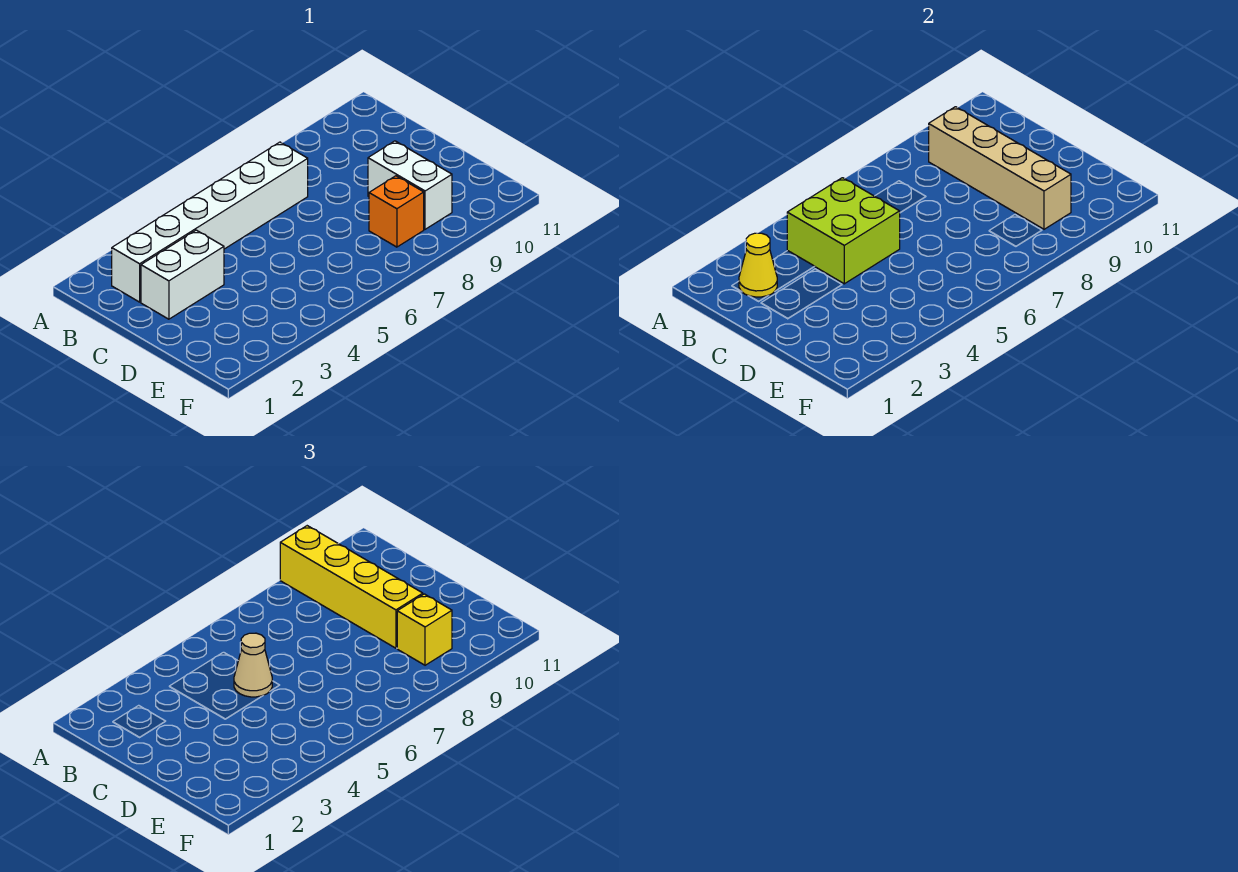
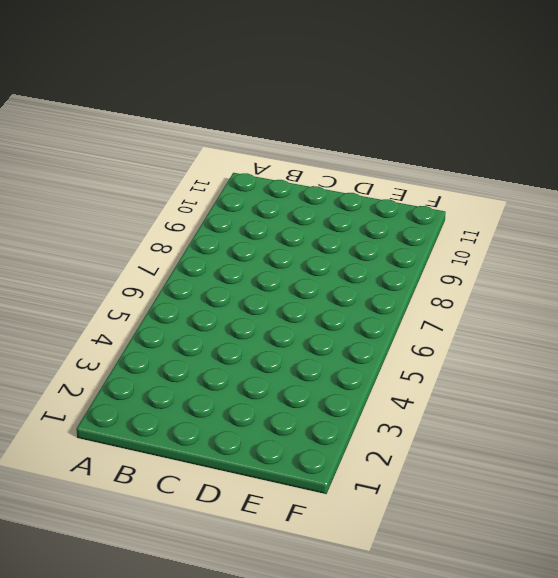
none -> white brick B2:B7 level 1
none -> white brick C2:C3 level 1

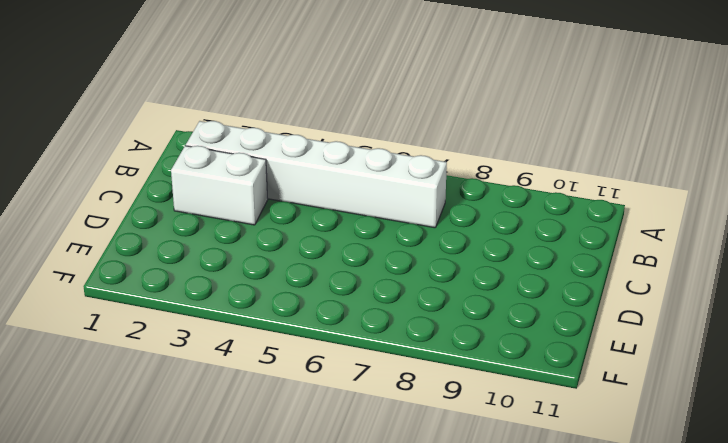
none -> white brick D9:E9 level 1
none -> orange brick E8 level 1

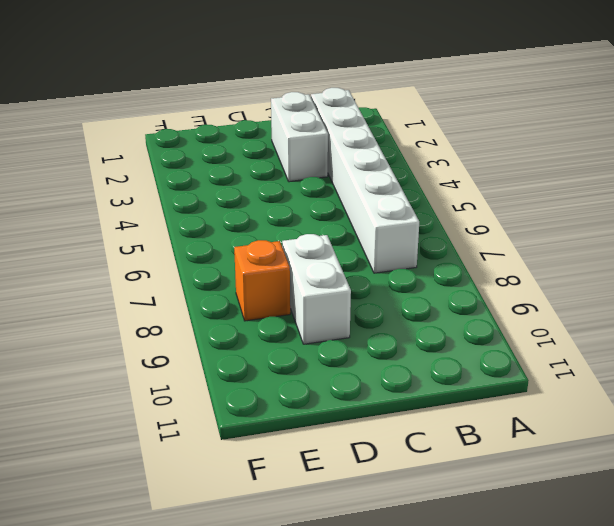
white brick D8:D9 level 1 -> white brick D9:E9 level 1
none -> yellow cone B2 level 2
none -> lime brick B4:C5 level 2

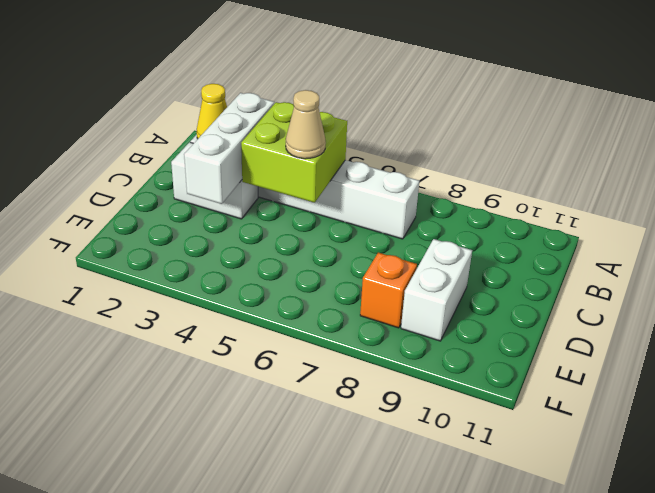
white brick B3:D3 level 2 -> none
none -> tan brick B9:E9 level 2
none -> yellow brick A9:D9 level 3

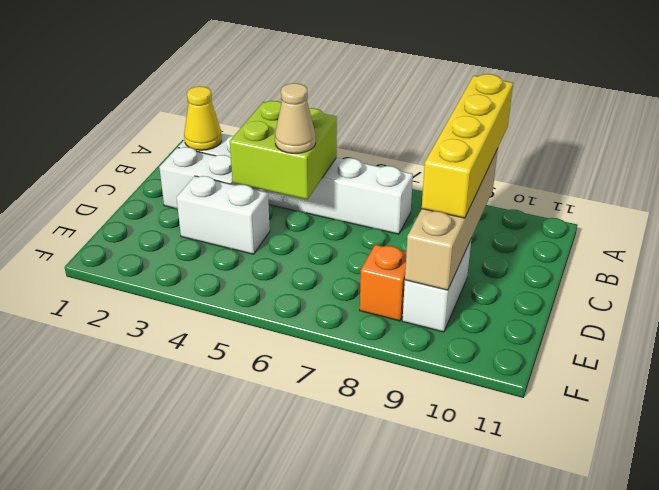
white brick D3:D4 level 1 -> none
none -> yellow brick E9 level 3

